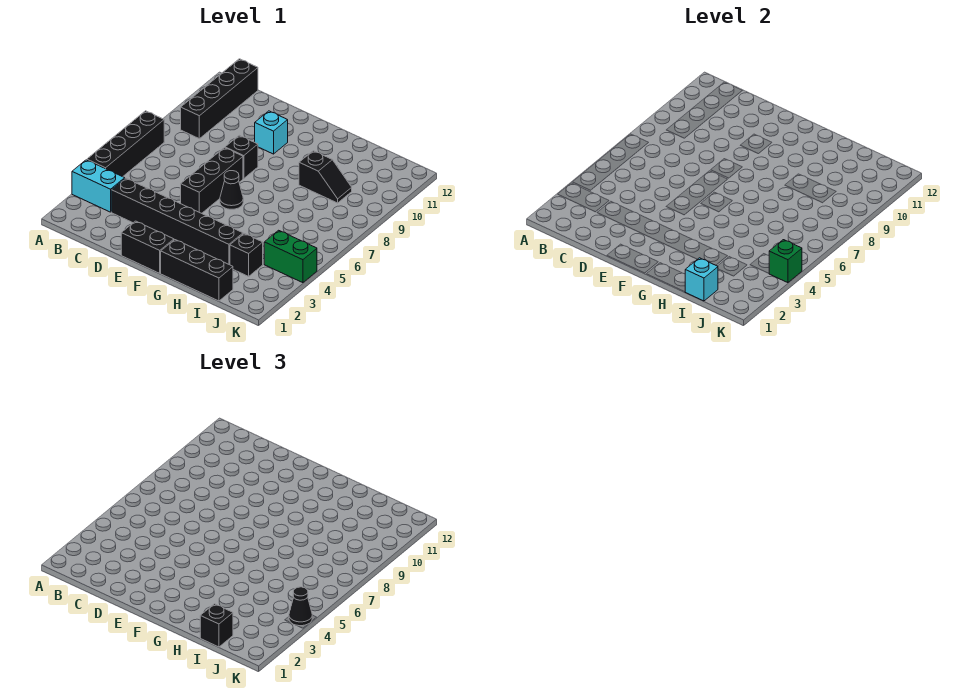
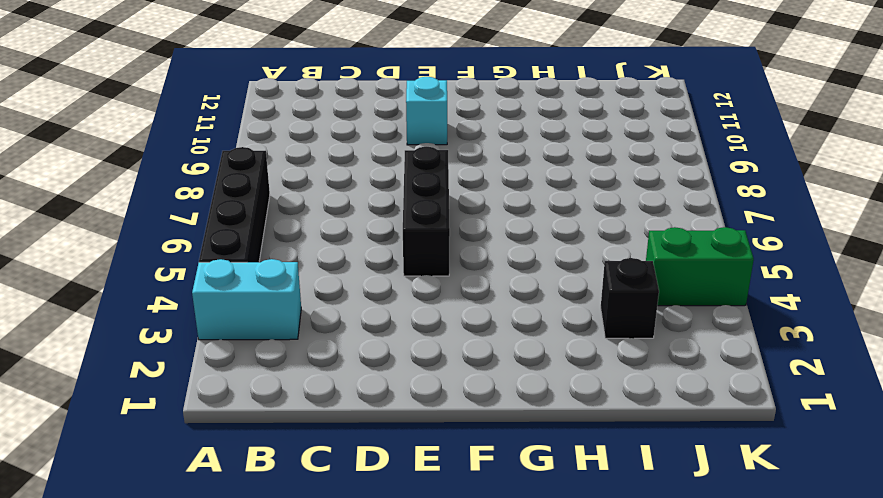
none -> black brick B9:B12 level 1
none -> black brick C3:H3 level 1
none -> black brick E1:F1 level 1

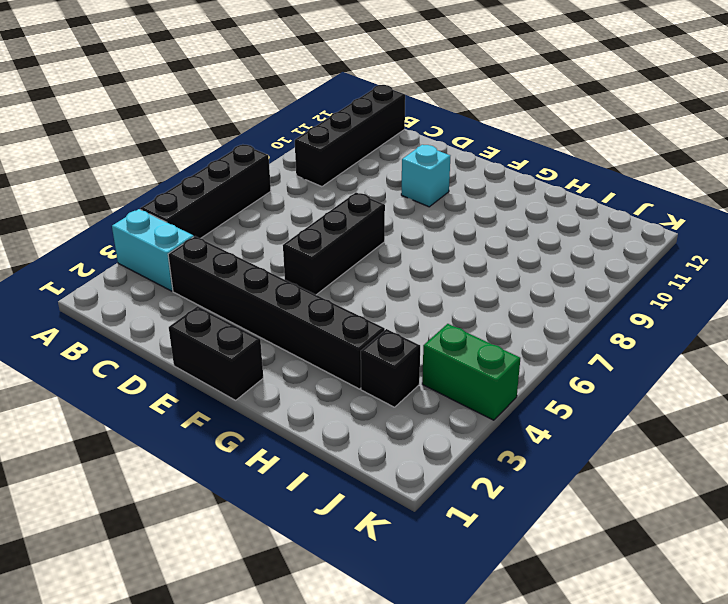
none -> black brick E8 level 1
none -> black cone F6 level 1
none -> black brick G1:I1 level 1

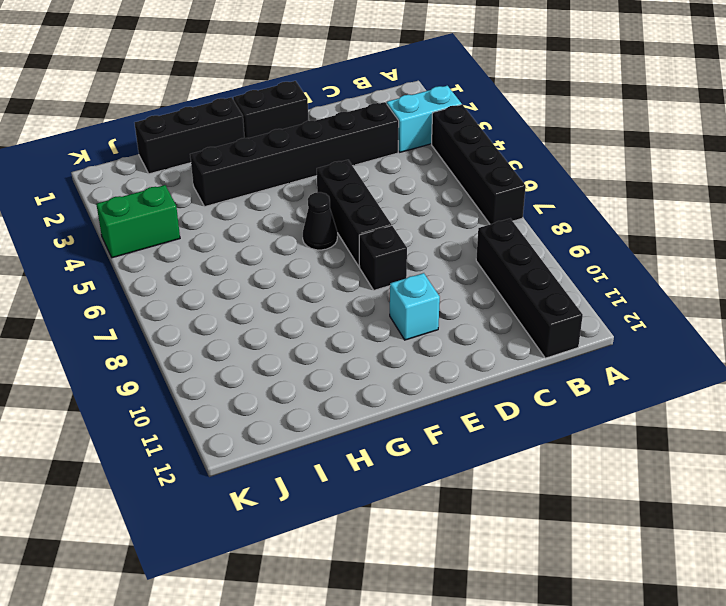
none -> black slope H9:I9 level 1 top H
none -> black brick I3 level 1
none -> cyan brick I1 level 2

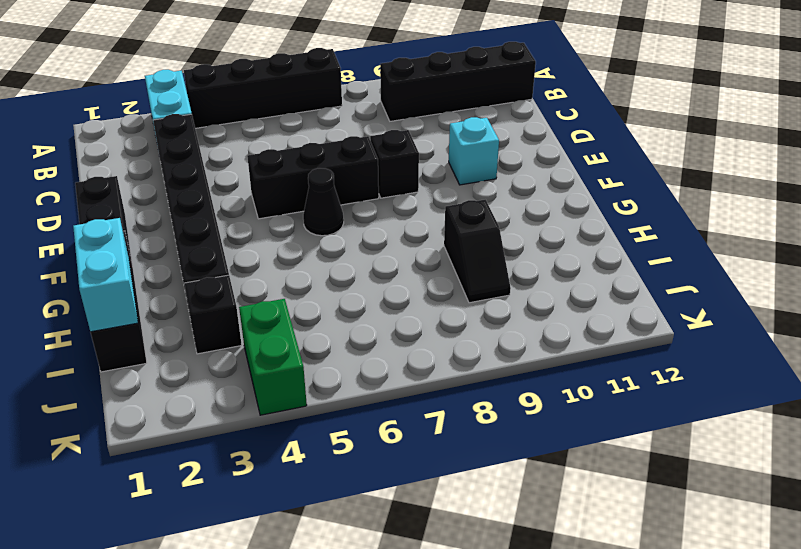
cyan brick H1:I1 level 2 -> cyan brick I1 level 2
none -> green brick K4 level 2
none -> black brick I1 level 3
none -> black cone K4 level 3

